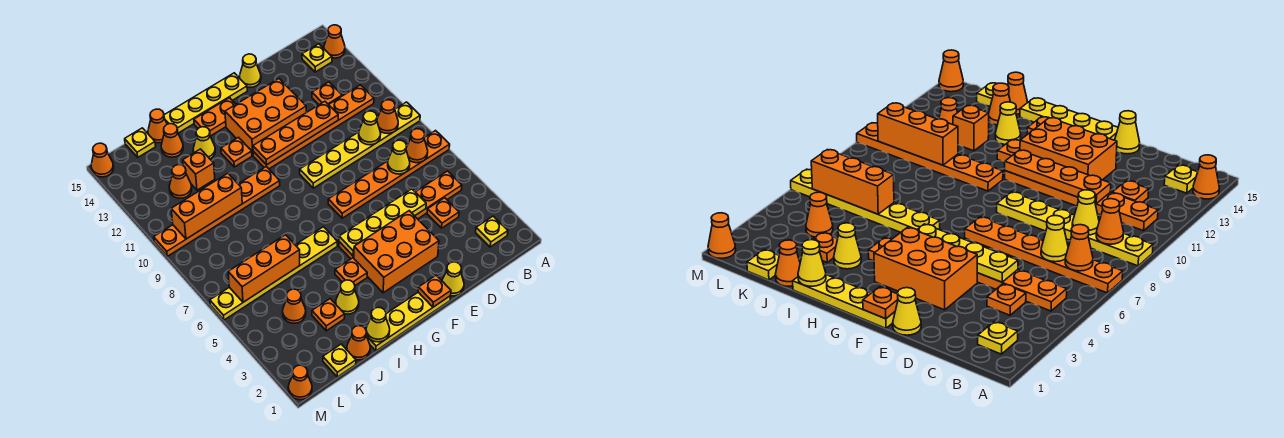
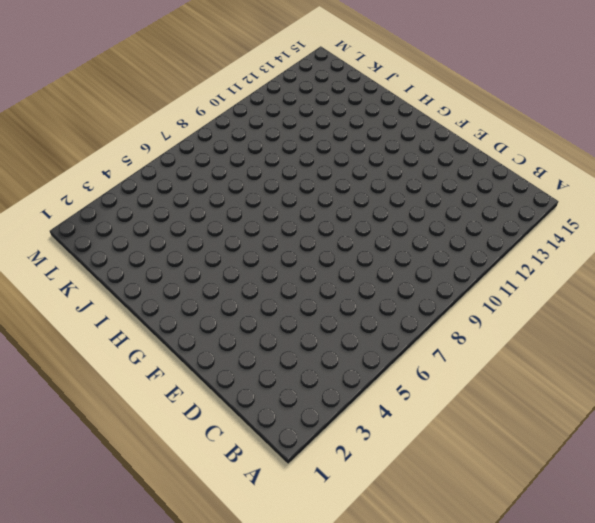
none -> orange plate A7:F7 level 1
none -> yellow plate A9:F9 level 1
none -> orange cone A14 level 1
none -> yellow plate B2 level 1

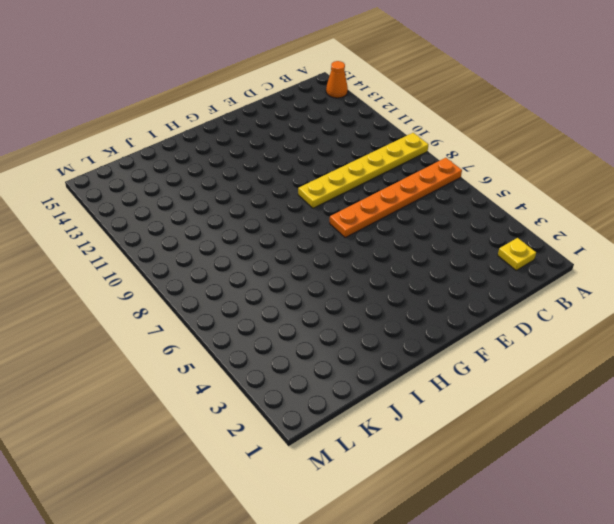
none -> orange plate B5:G5 level 1
none -> orange plate B11:G11 level 1
none -> yellow plate B14 level 1
none -> orange plate C4 level 1

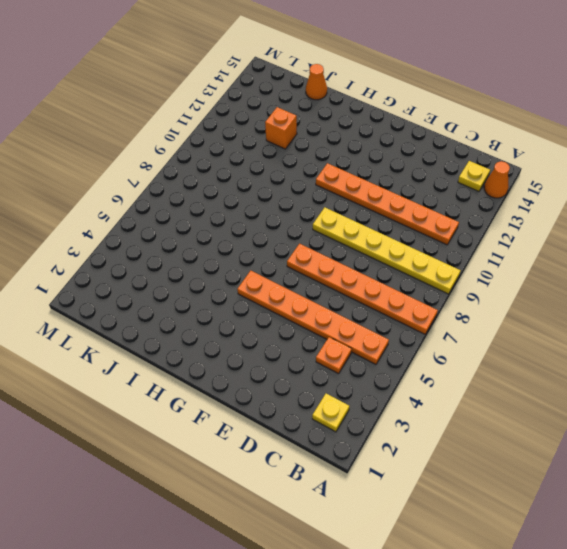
none -> orange plate C12 level 1
none -> yellow cone E1 level 1
none -> orange brick E3:G4 level 1
none -> orange brick E12:G13 level 1

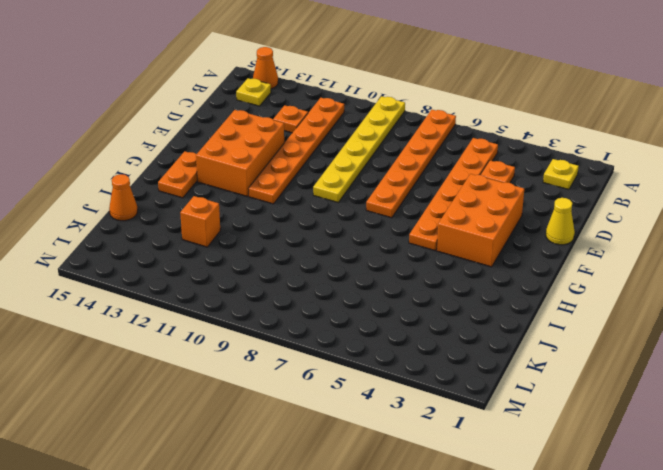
none -> yellow cone E15 level 1
none -> yellow plate F1:I1 level 1
none -> yellow plate F15:I15 level 1
none -> orange plate H4 level 1

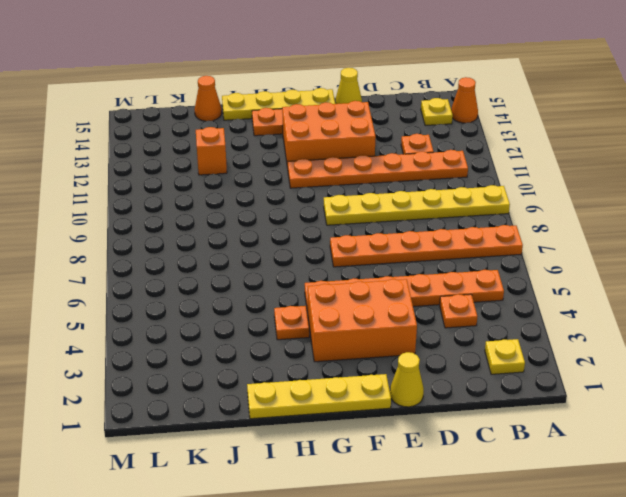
none -> yellow plate H6:M6 level 1
none -> orange plate H10:M10 level 1
none -> orange plate H12 level 1
none -> yellow cone I3 level 1

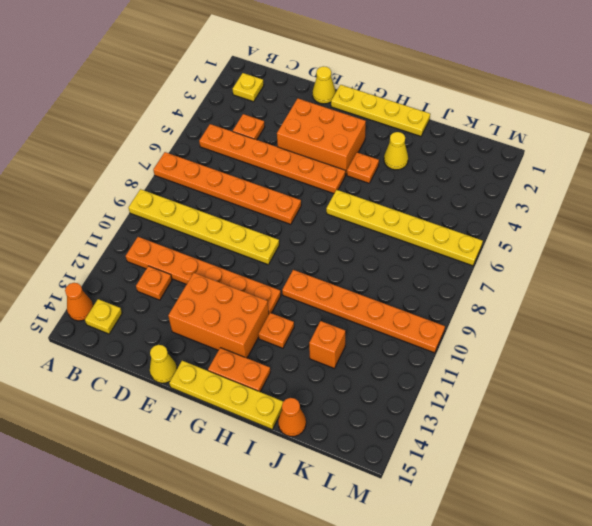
none -> yellow cone I13 level 1
none -> orange cone J1 level 1
none -> orange plate J3 level 1
none -> orange cone J14 level 1

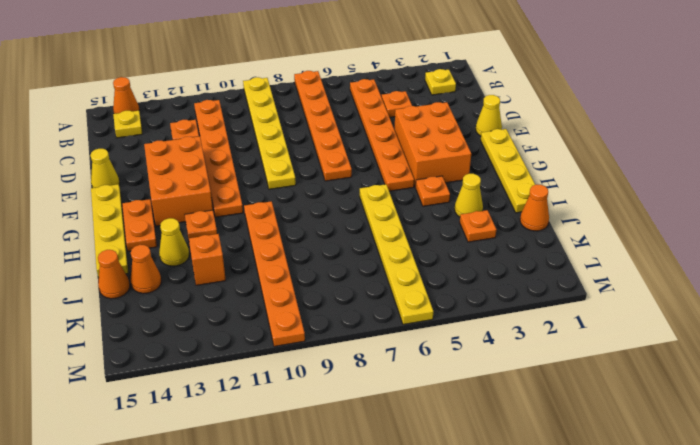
none -> yellow plate K1 level 1
none -> orange cone K4 level 1
none -> orange cone K12 level 1
none -> yellow plate K15 level 1

